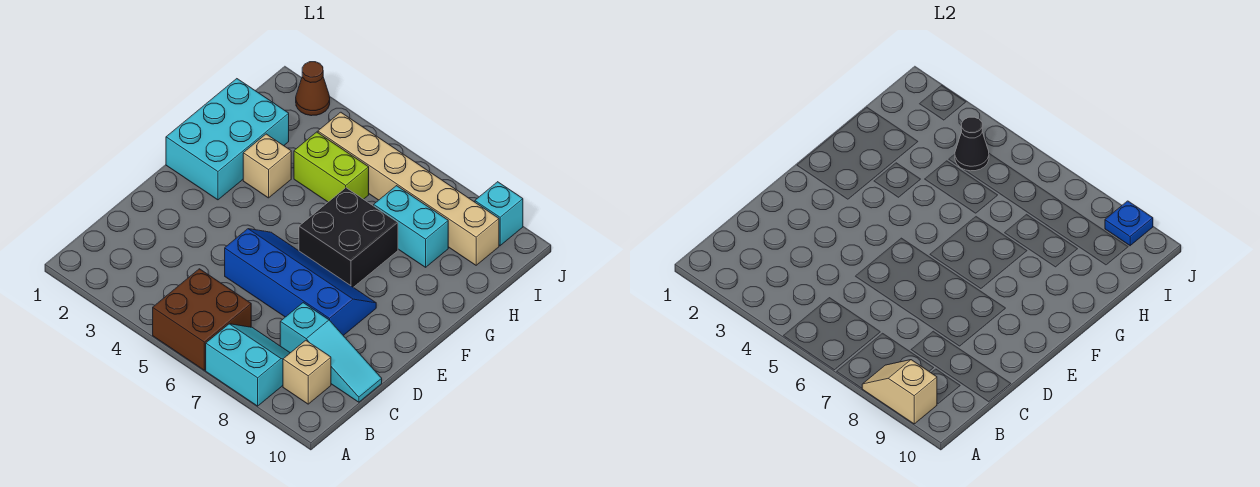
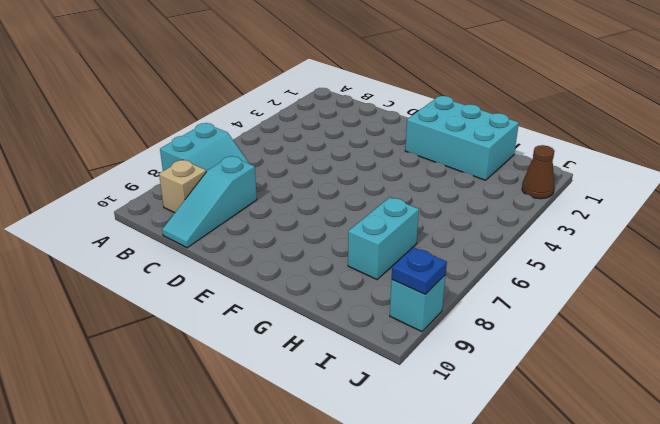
none -> brown brick A5:B6 level 1
none -> blue slope D5:E8 level 1 top D
none -> black brick F6:G7 level 1

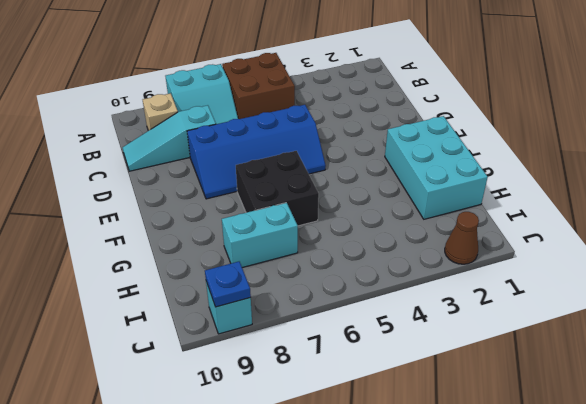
none -> tan brick G3 level 1
none -> lime brick H4:H5 level 1
none -> tan brick I4:I9 level 1

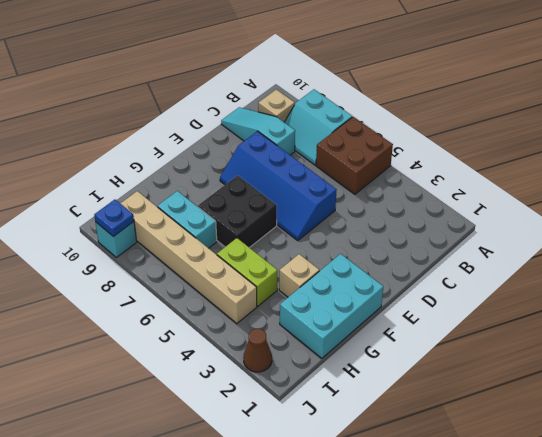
none -> tan slope A8:A9 level 2 top 9
none -> black cone I4 level 2

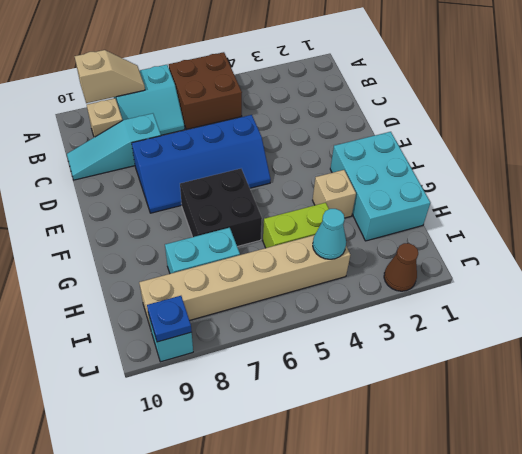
cyan cone I4 level 2 -> black cone I4 level 2

